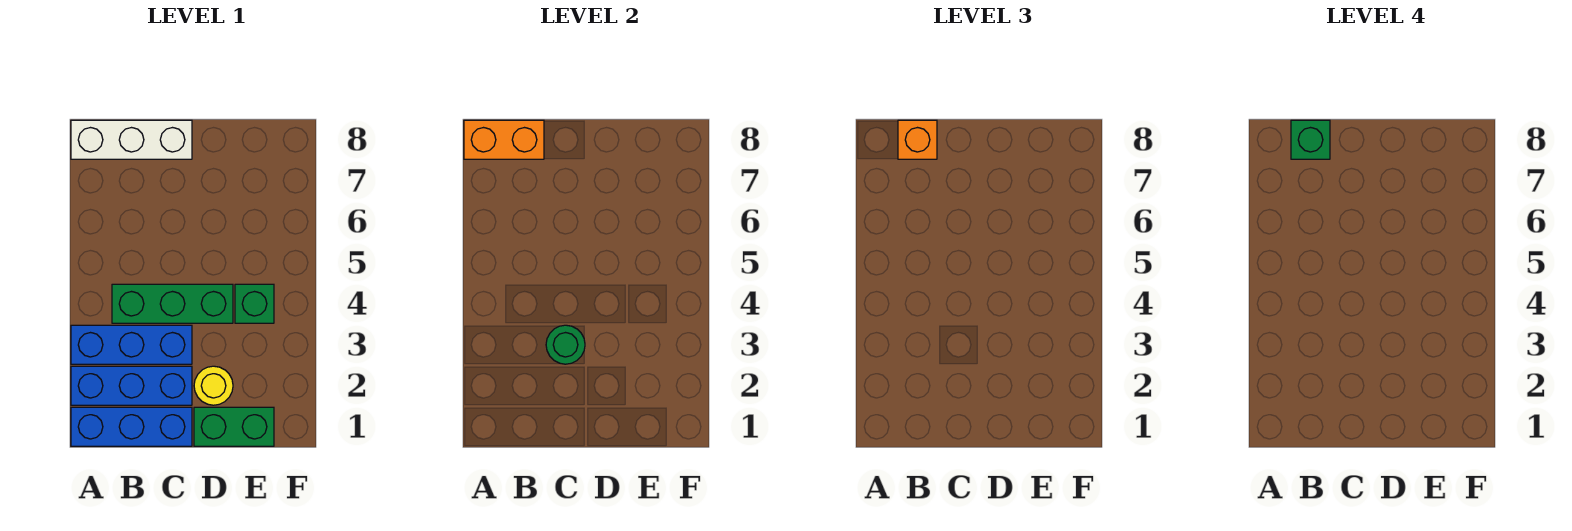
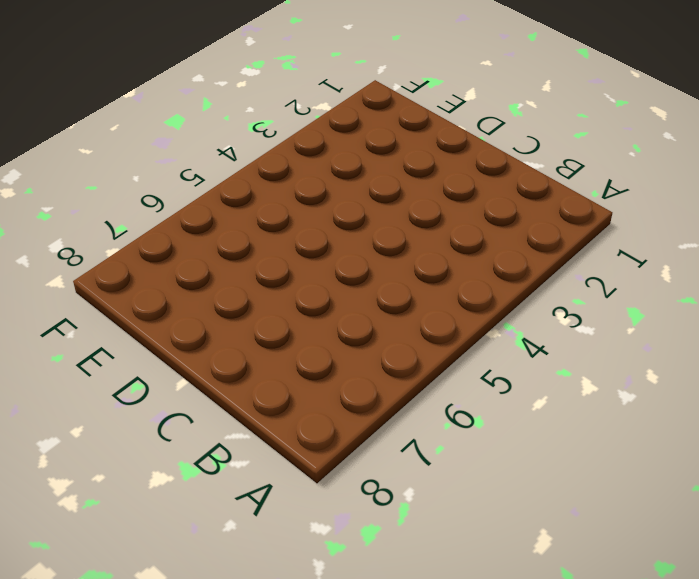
none -> blue brick A1:C1 level 1
none -> blue brick A2:C2 level 1
none -> blue brick A3:C3 level 1

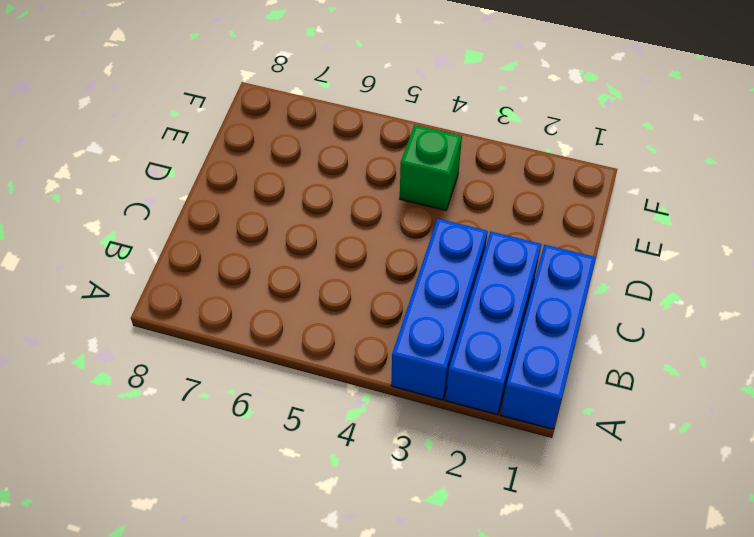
none -> white brick A8:C8 level 1
none -> green brick B4:D4 level 1
none -> green brick D1:E1 level 1

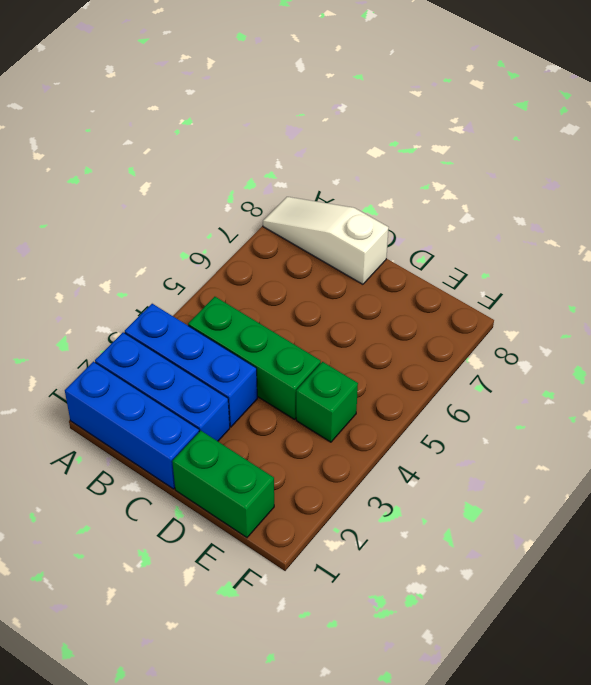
white slope A8:C8 level 1 top C -> white brick A8:C8 level 1
none -> yellow round brick D2 level 1
none -> orange brick A8:B8 level 2
none -> green round brick C3 level 2

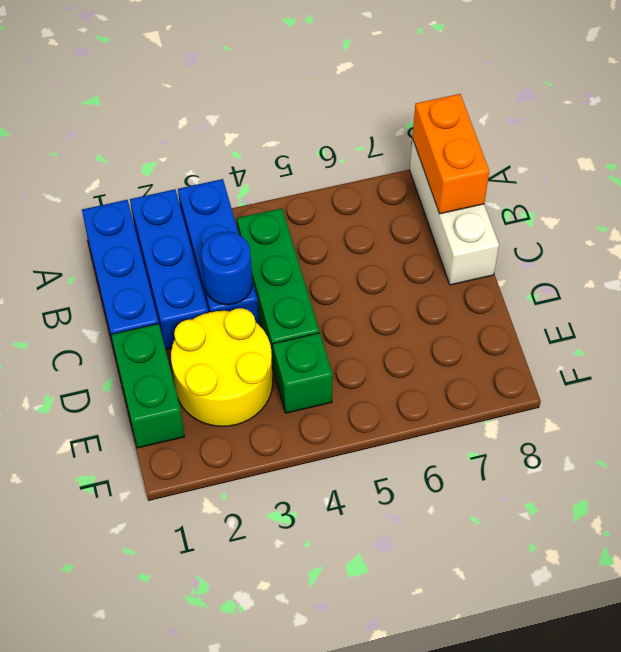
blue round brick C3 level 2 -> green round brick C3 level 2
yellow round brick D2:E3 level 1 -> yellow round brick D2 level 1
none -> orange brick B8 level 3
none -> green brick B8 level 4

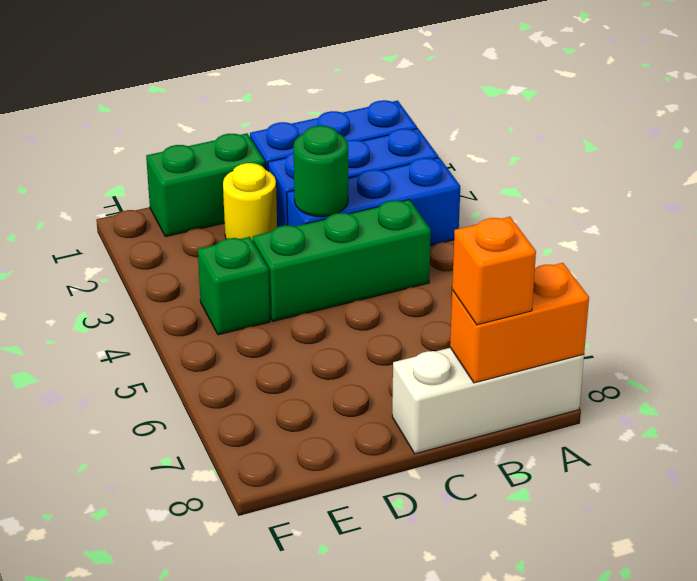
none -> green brick B8 level 4

